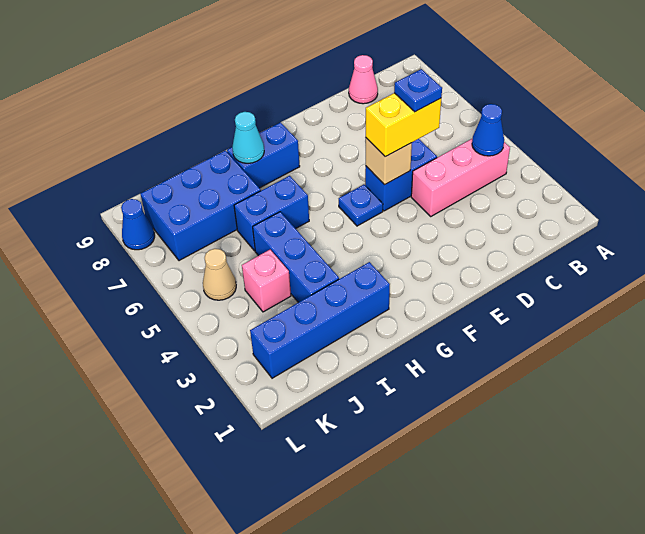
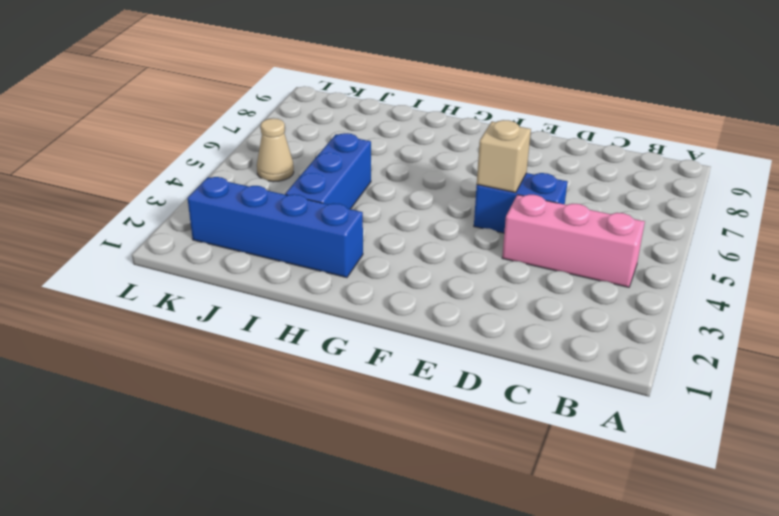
none -> pink cone C9 level 1
none -> blue plate F5 level 1
none -> blue brick G8:H8 level 1

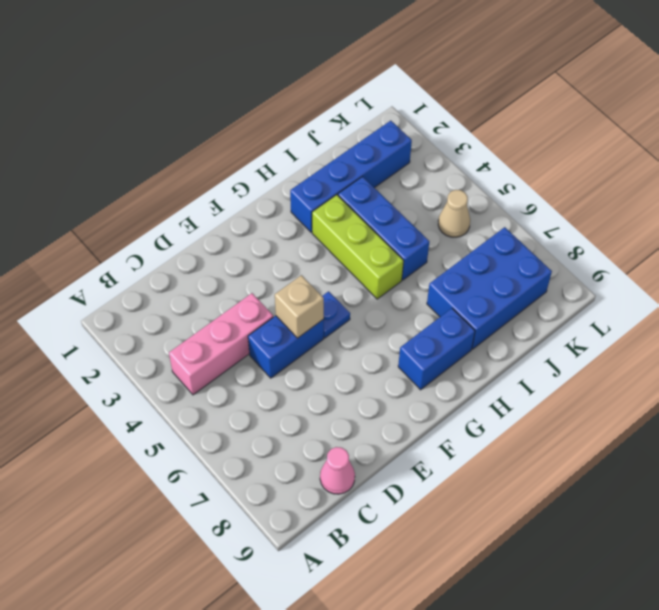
lime brick H3:H5 level 1 -> none
none -> blue brick H6:I6 level 1
none -> pink brick J4 level 1
none -> blue cone L8 level 1

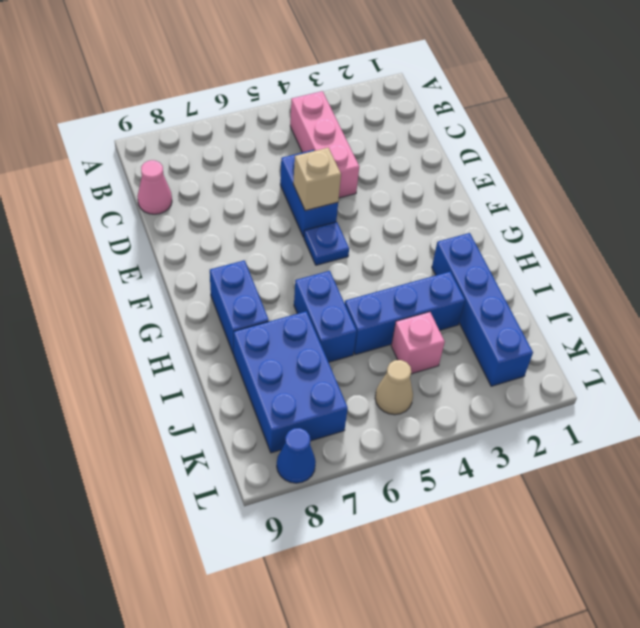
none -> blue cone B4 level 2
none -> cyan cone H8 level 2
none -> yellow brick D5:E5 level 3

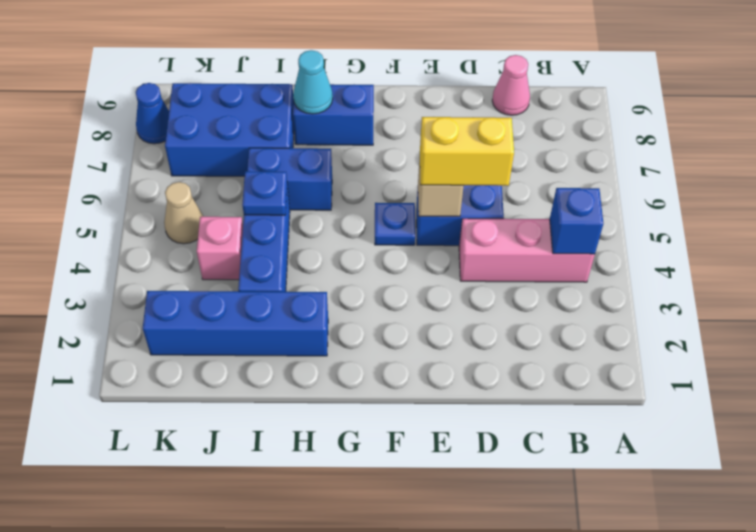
blue brick B4 level 2 -> blue cone B4 level 2
blue plate I5 level 2 -> blue plate D5 level 4

